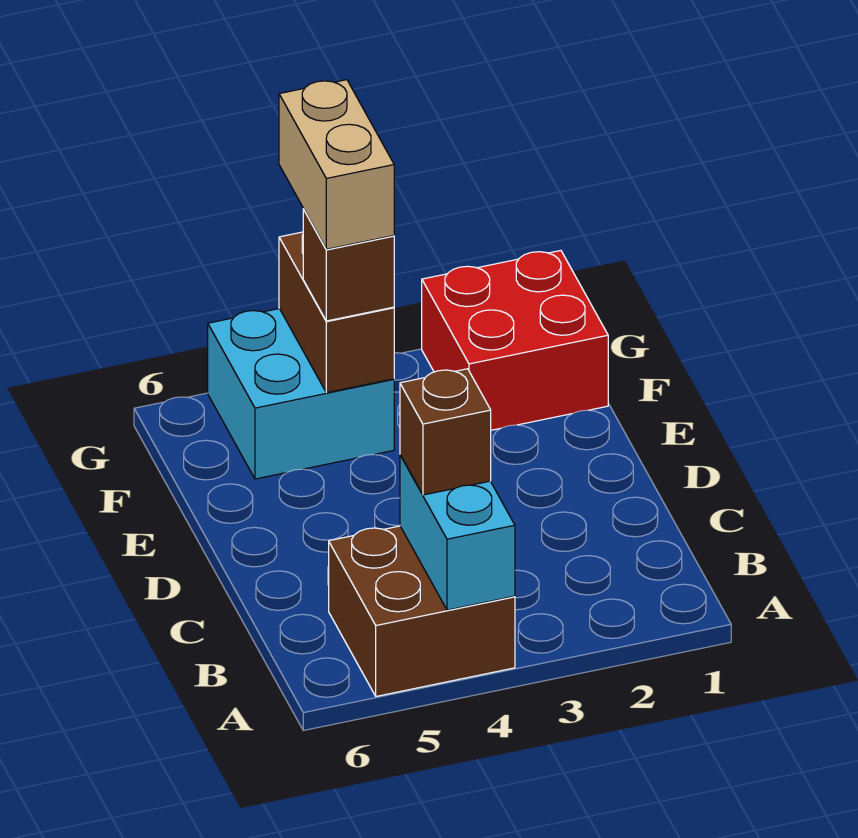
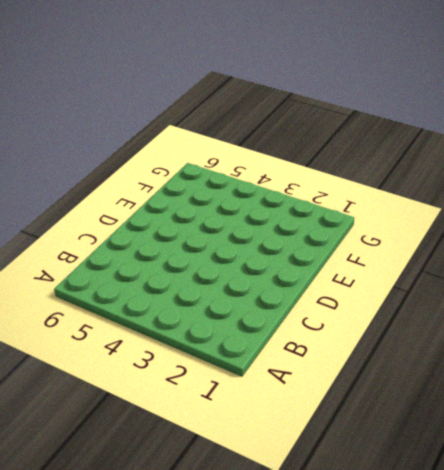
none -> brown brick A4:B5 level 1
none -> red brick F1:G2 level 1

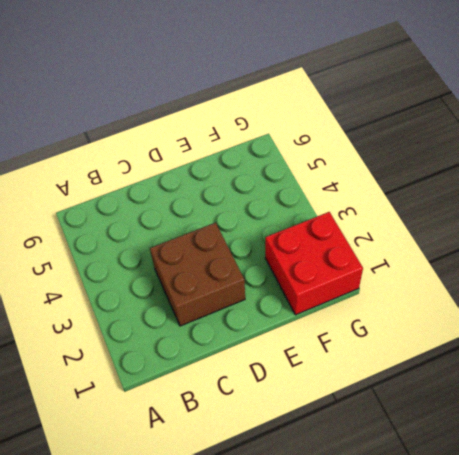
brown brick C2:D3 level 1 -> brown brick A4:B5 level 1
none -> cyan brick F4:G5 level 1
none -> cyan brick A4:B4 level 2

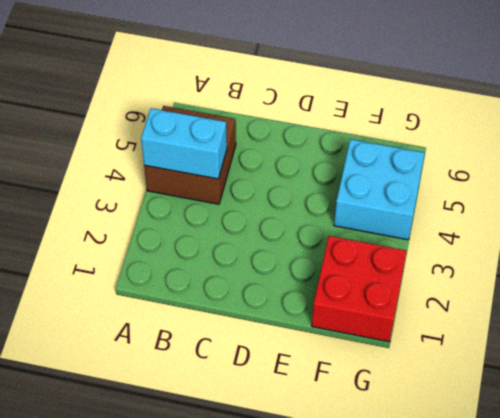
none -> brown brick F4:G4 level 2
none -> brown brick B4 level 3

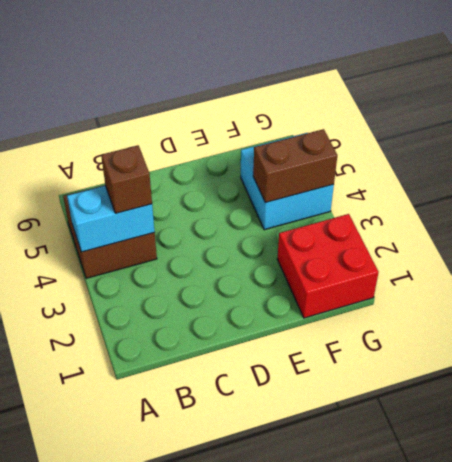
none -> brown brick F4 level 3
none -> tan brick F4:G4 level 4

